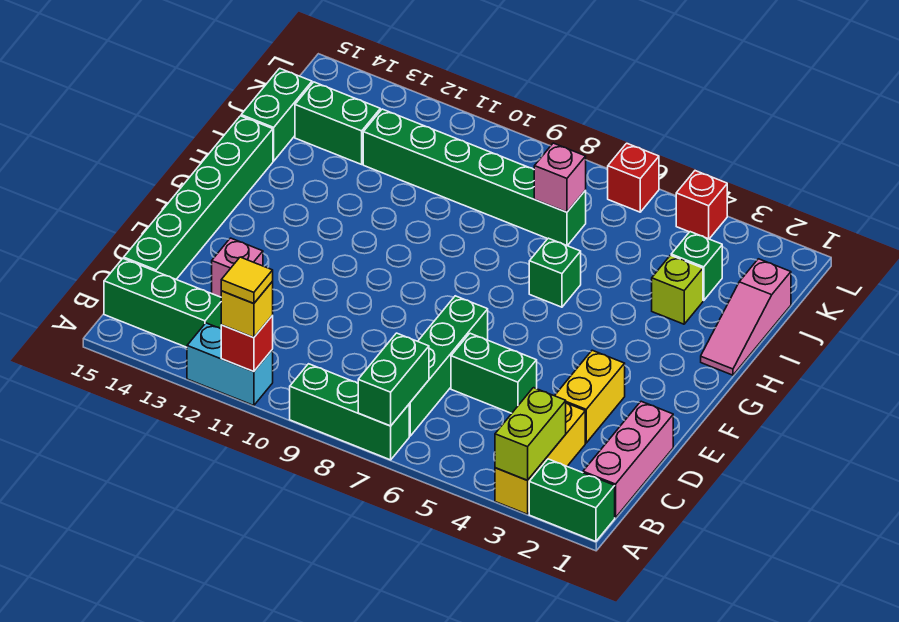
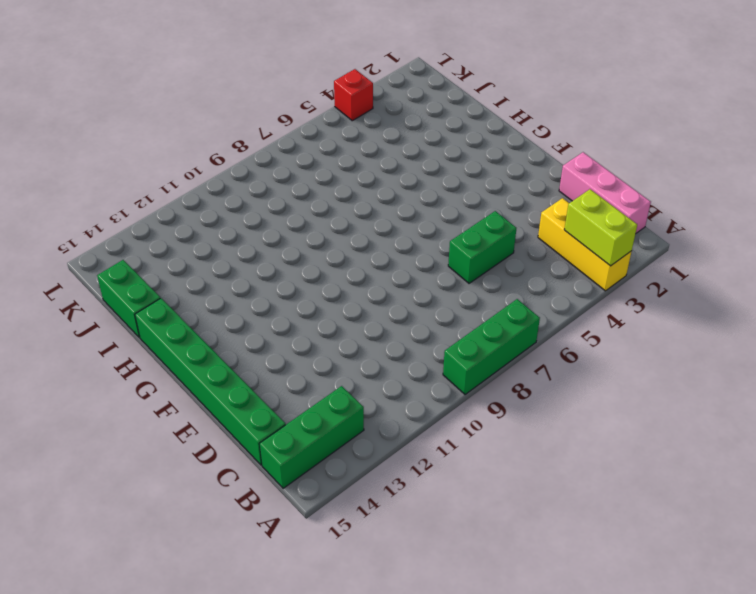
none -> green brick A1:A2 level 1
none -> cyan brick A11:A12 level 1
none -> green brick B7:E7 level 1

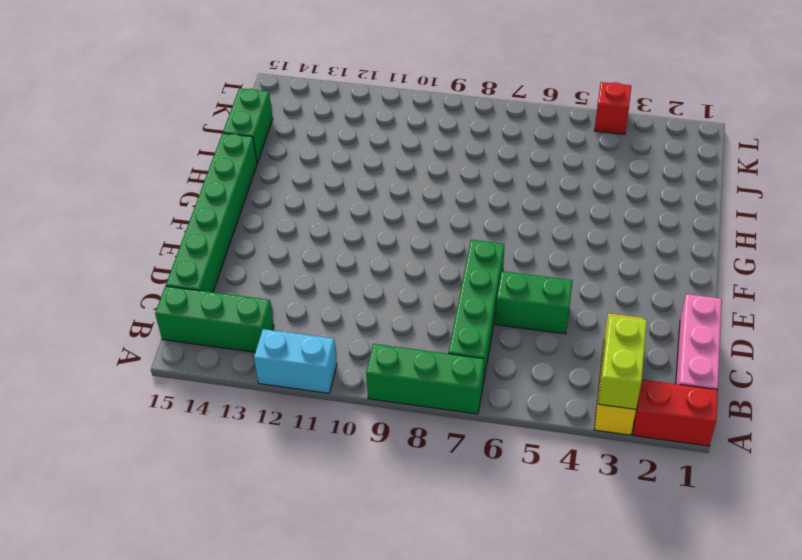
red brick A1:A2 level 1 -> green brick A1:A2 level 1
none -> yellow brick D3:E3 level 1
none -> pink brick D13 level 1
none -> pink slope H1:J1 level 1 top J

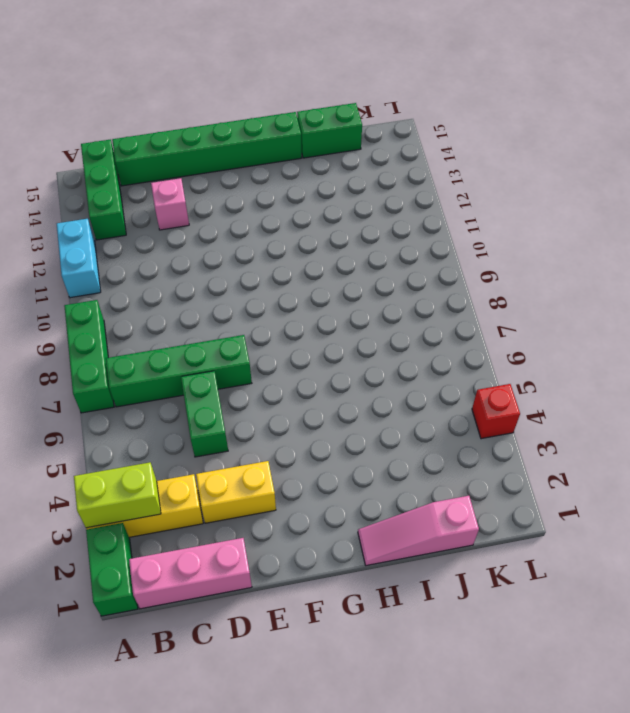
none -> green brick H6 level 1
none -> lime brick I3 level 1
none -> green brick J3 level 1

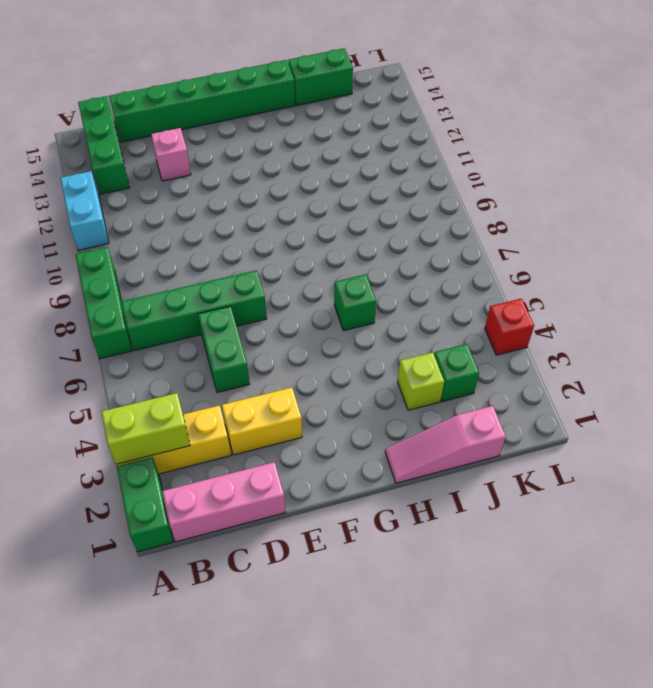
none -> green brick J7:J12 level 1
none -> green brick J13:J14 level 1
none -> red brick L6 level 1

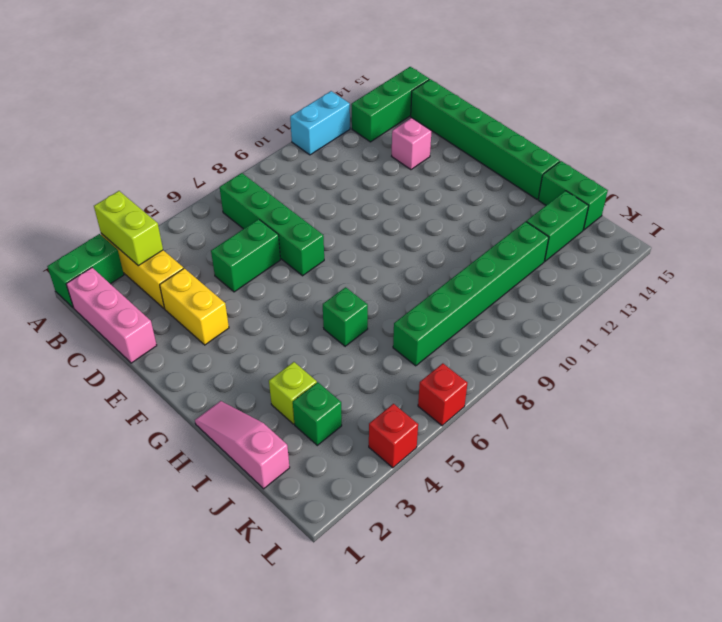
none -> green brick A7:A9 level 1
none -> green brick A7:B7 level 2
none -> red brick A11 level 2

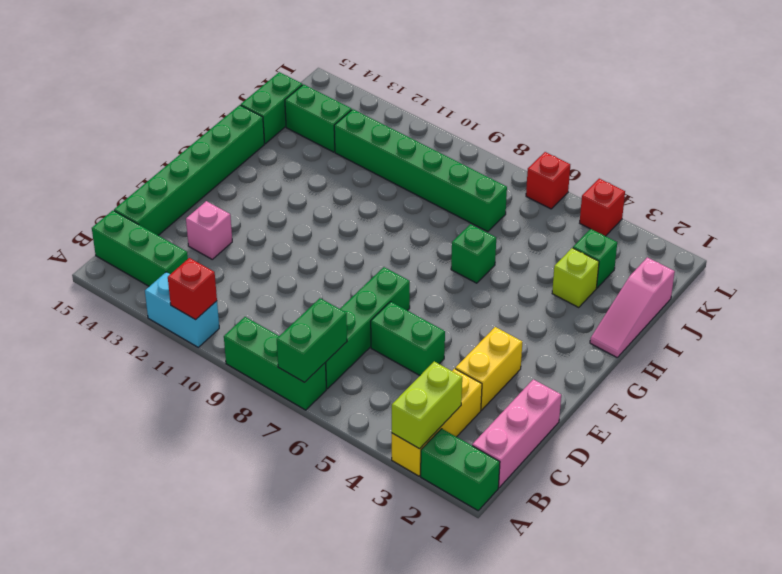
none -> pink brick J7 level 2
none -> yellow brick A11 level 3
none -> yellow tile A11 level 4

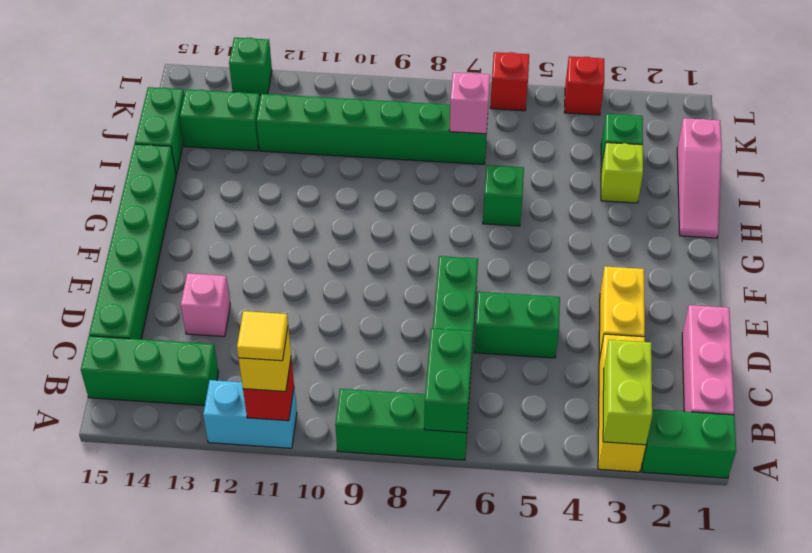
green brick L13 level 1 -> none

